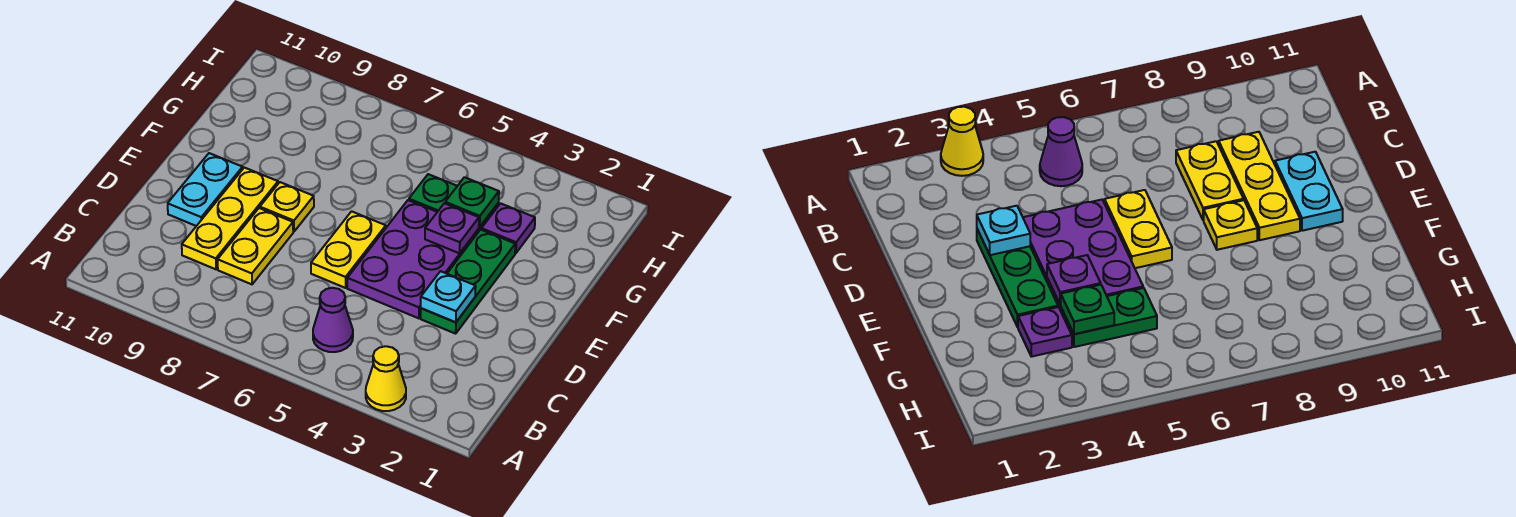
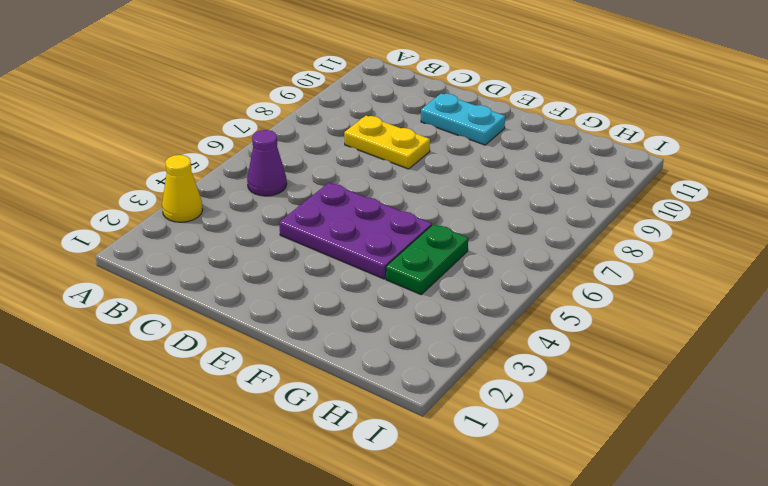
none -> yellow plate C9:E9 level 1
none -> green plate D3:F3 level 1
none -> yellow plate D6:E6 level 1

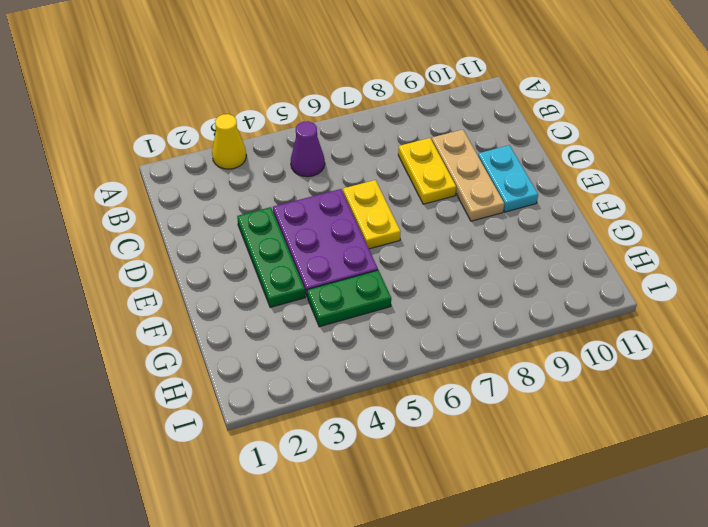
tan plate C9:E9 level 1 -> yellow plate C9:E9 level 1
none -> yellow plate E8 level 1
none -> purple plate G3 level 1
none -> cyan plate D3 level 2

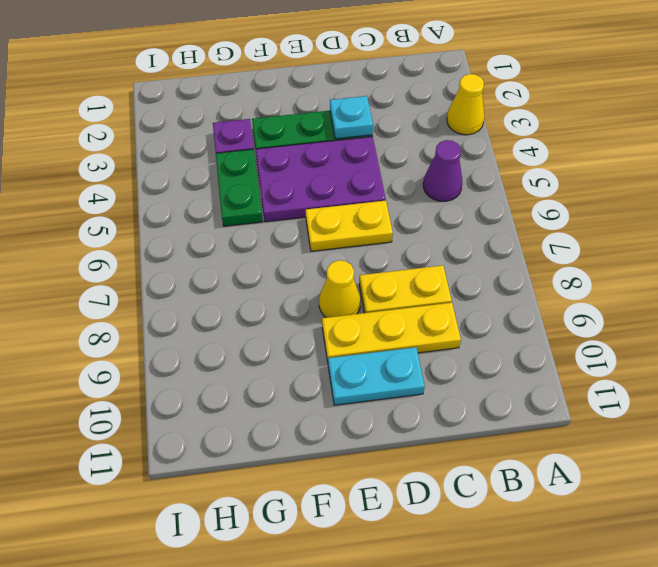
yellow cone E8 level 1 -> yellow plate E8 level 1
none -> purple plate F4 level 2
none -> green plate G4 level 2

